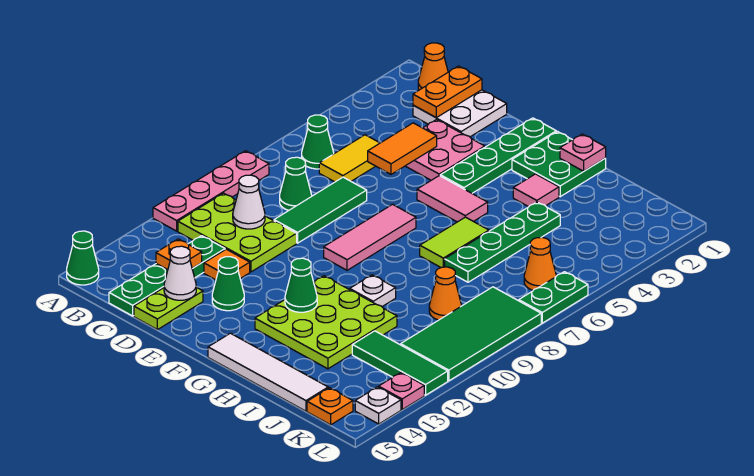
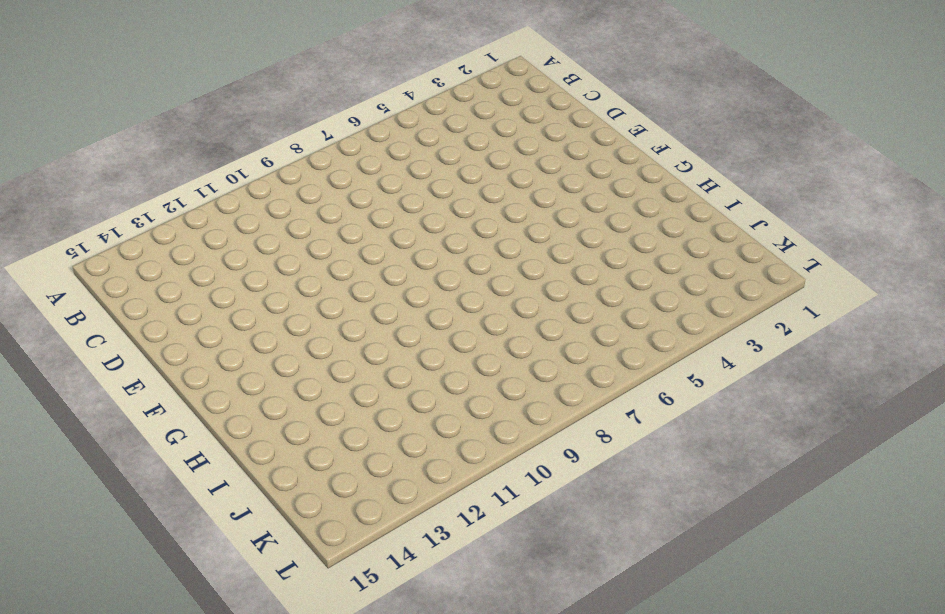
none -> pink plate A8:A11 level 1
none -> green cone A15 level 1
none -> orange cone B1 level 1
none -> green cone B6 level 1

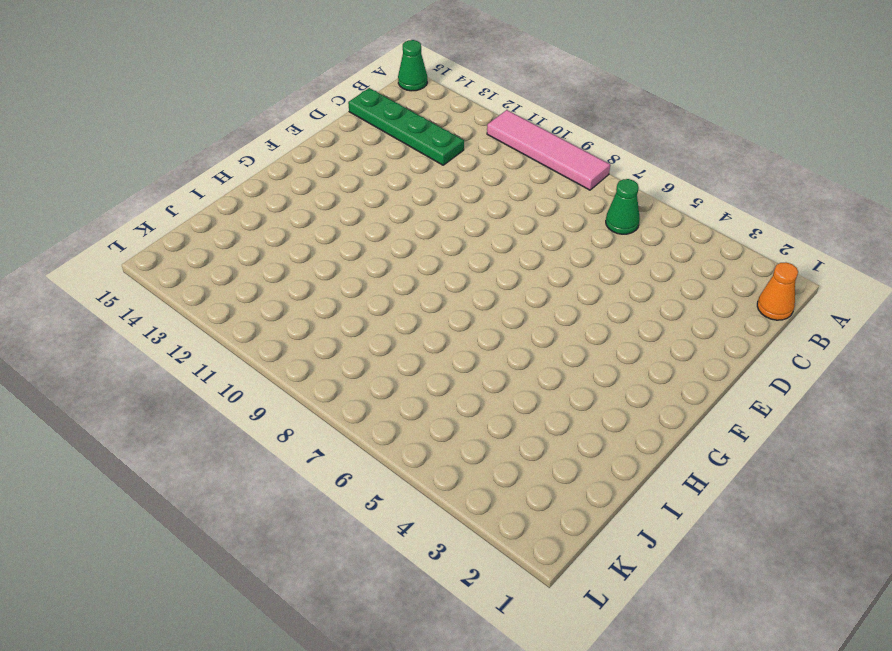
pink tile A8:A11 level 1 -> pink plate A8:A11 level 1
none -> lime plate B10:D11 level 1
none -> white plate C1:D2 level 1
none -> yellow tile C5:C6 level 1
none -> green cone C8 level 1

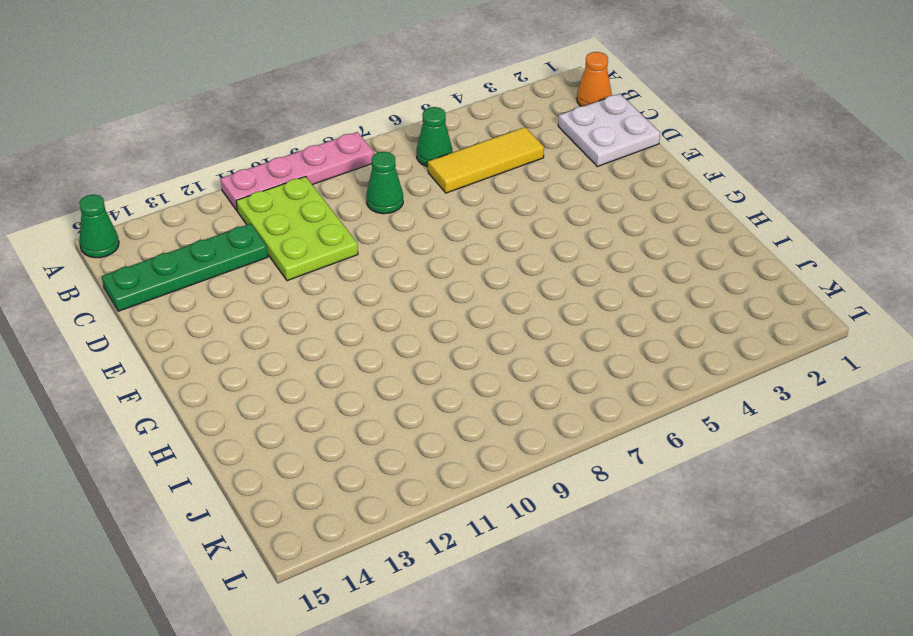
yellow tile C4:C6 level 1 -> yellow tile C5:C6 level 1
none -> pink plate D3:E4 level 1
none -> green tile D7:D9 level 1
none -> orange tile D12 level 1
none -> lime plate D14:D15 level 1

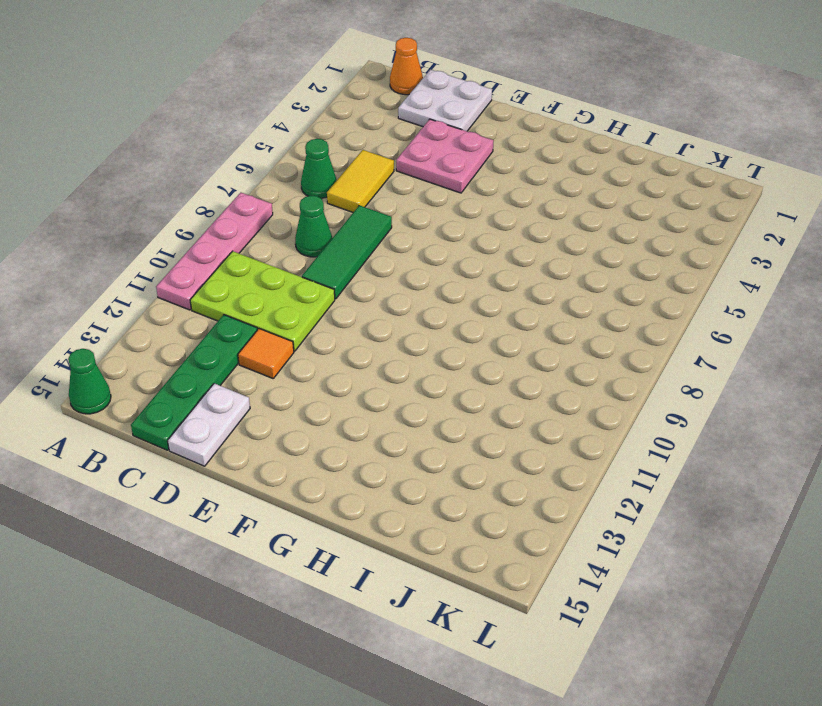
white plate D14:D15 level 1 -> lime plate D14:D15 level 1
none -> green cone E13 level 1
none -> green plate F1:F4 level 1
none -> pink tile F5:G5 level 1
none -> pink tile F7:F9 level 1

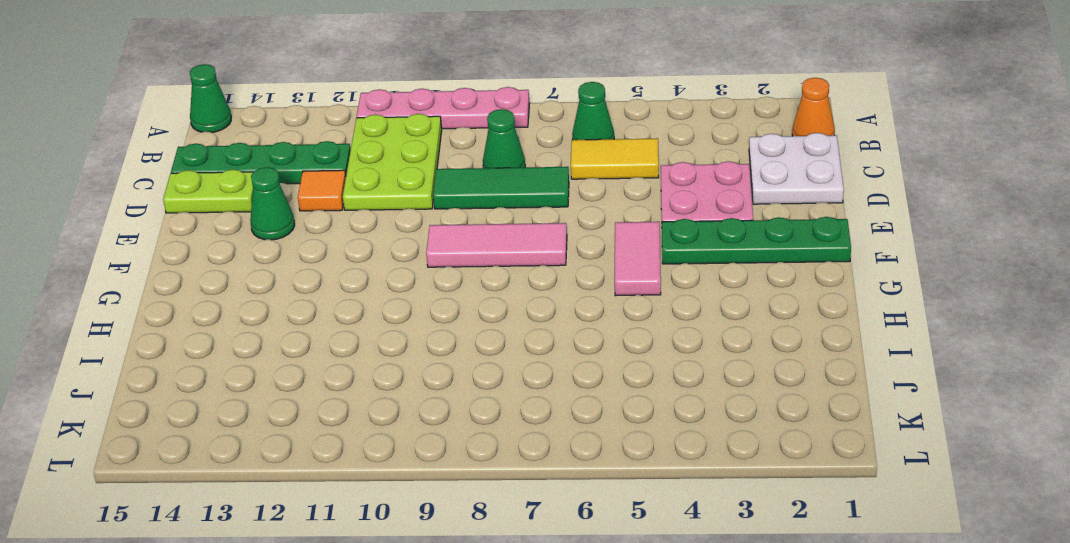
none -> green plate G1:H2 level 1
none -> lime plate G11:I13 level 1
none -> white tile G15:J15 level 1
none -> pink tile H3 level 1

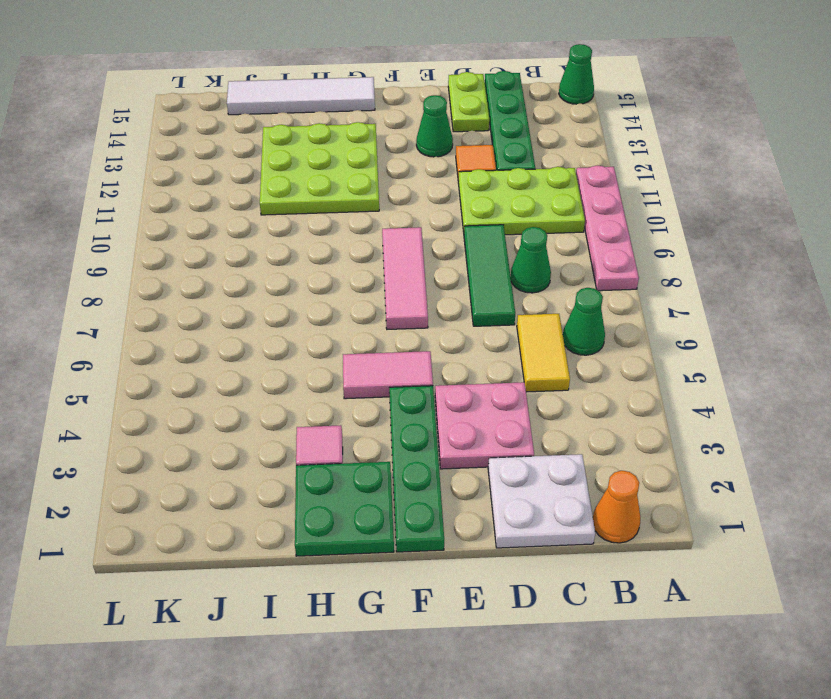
none -> lime tile H6:H7 level 1
none -> white plate H10 level 1
none -> green plate I4:I7 level 1
none -> orange cone J9 level 1

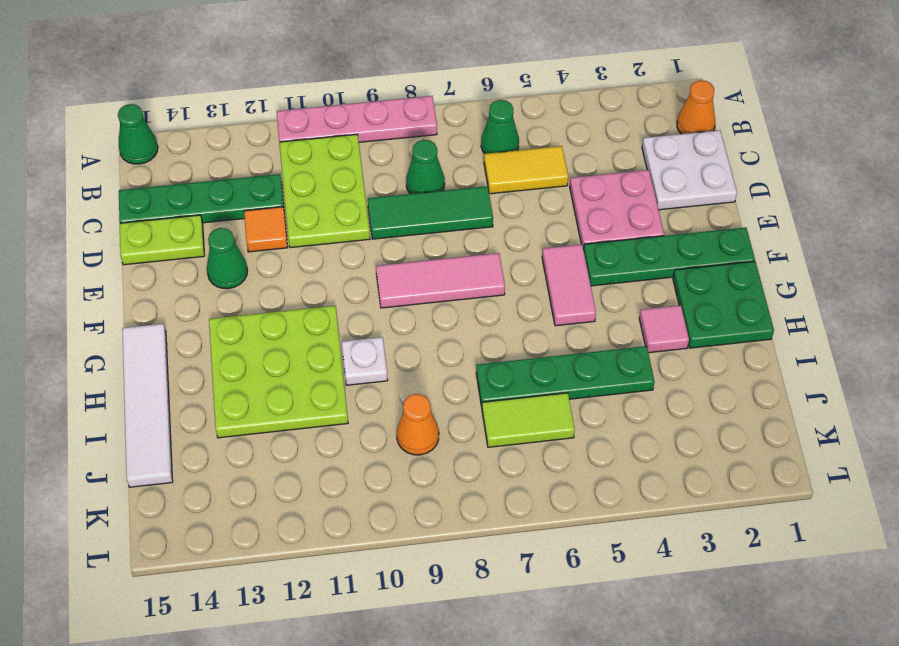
lime tile J6:J7 level 1 -> lime tile H6:H7 level 1
none -> green tile J12:L12 level 1
none -> orange cone K6 level 1
none -> green tile K8:L11 level 1
none -> orange plate K15 level 1

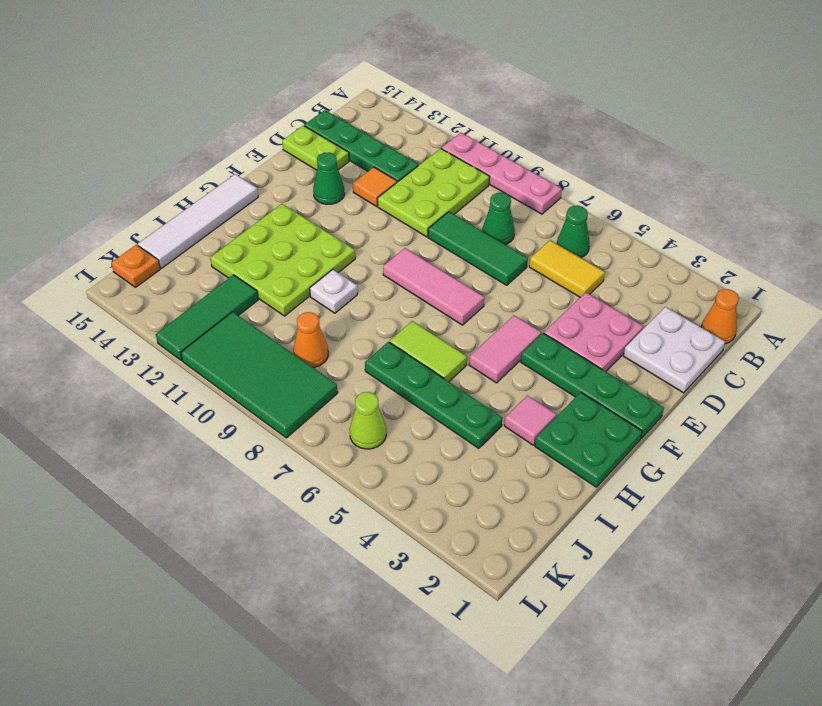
lime cone K6 level 1 -> orange cone K6 level 1
none -> green cone A15 level 1
none -> green plate L6:L7 level 1
none -> pink plate L13 level 1
none -> white plate L14 level 1

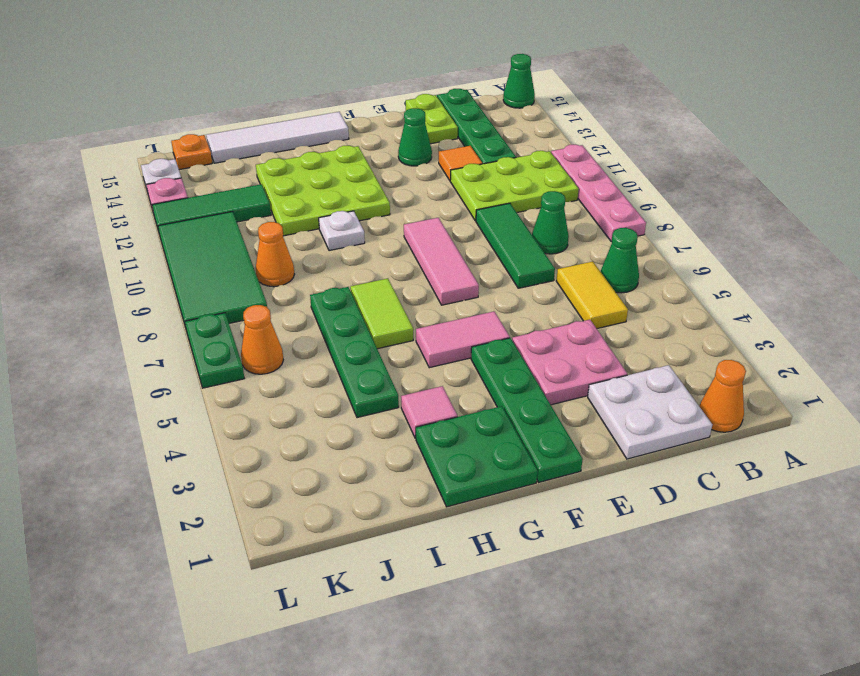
none -> orange plate C1:C2 level 2
none -> white cone C10 level 2
none -> orange plate C13 level 2
none -> orange tile D4:D5 level 2

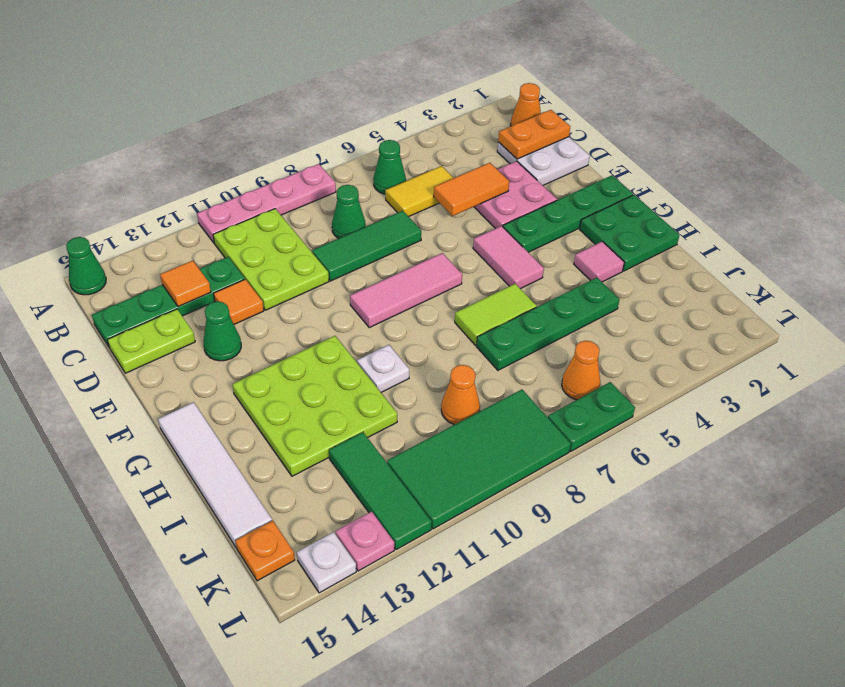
orange tile C13 level 2 -> orange plate C13 level 2
none -> white cone C10 level 2
none -> white cone D14 level 2
none -> green cone G12 level 2
none -> pink plate H1 level 2

